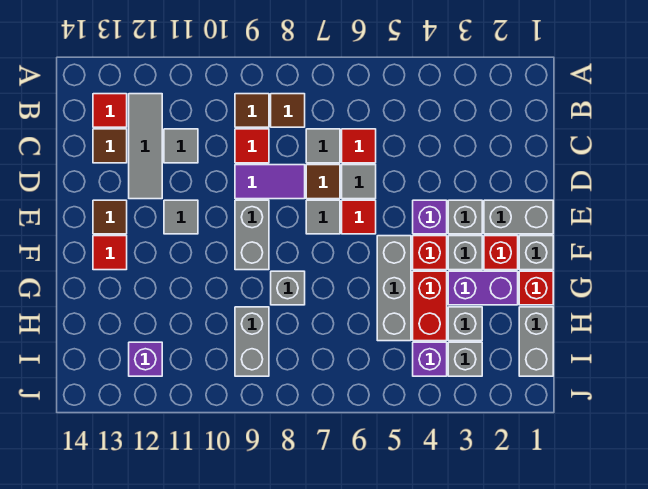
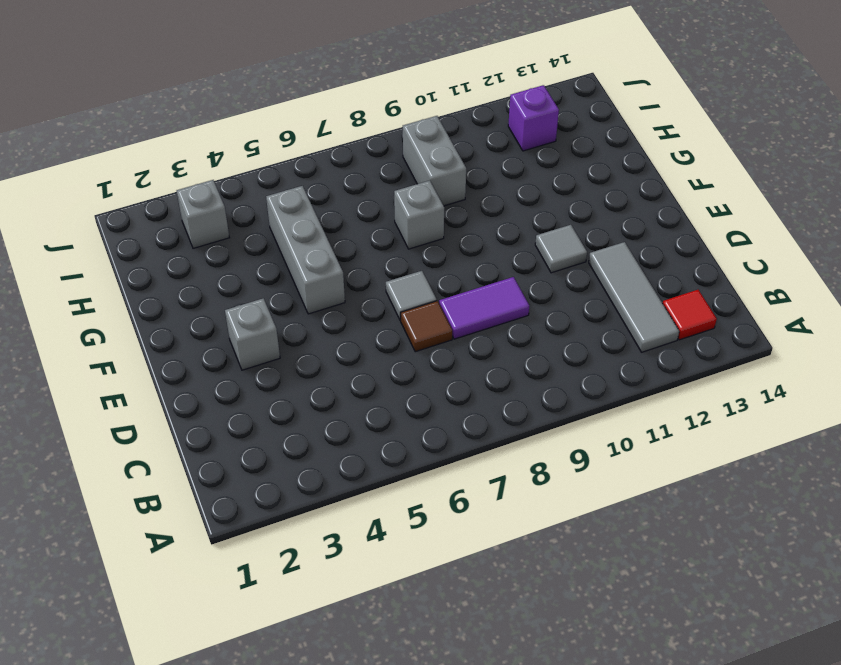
none -> brown tile B8 level 1
none -> brown tile B9 level 1
none -> red tile C6 level 1
none -> grey tile C7 level 1

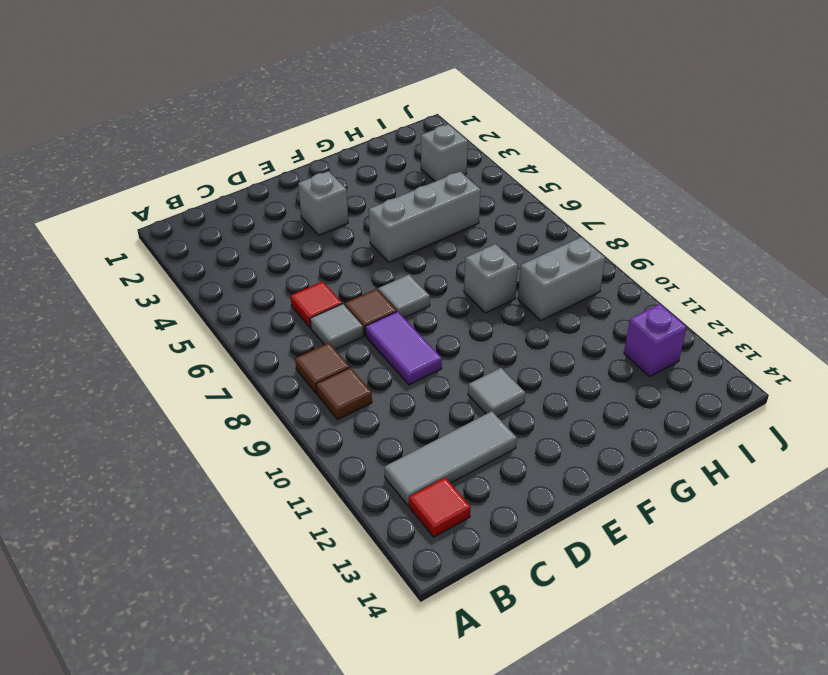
none -> red tile C9 level 1
none -> grey tile C11 level 1
none -> brown tile C13 level 1
none -> grey tile D6 level 1

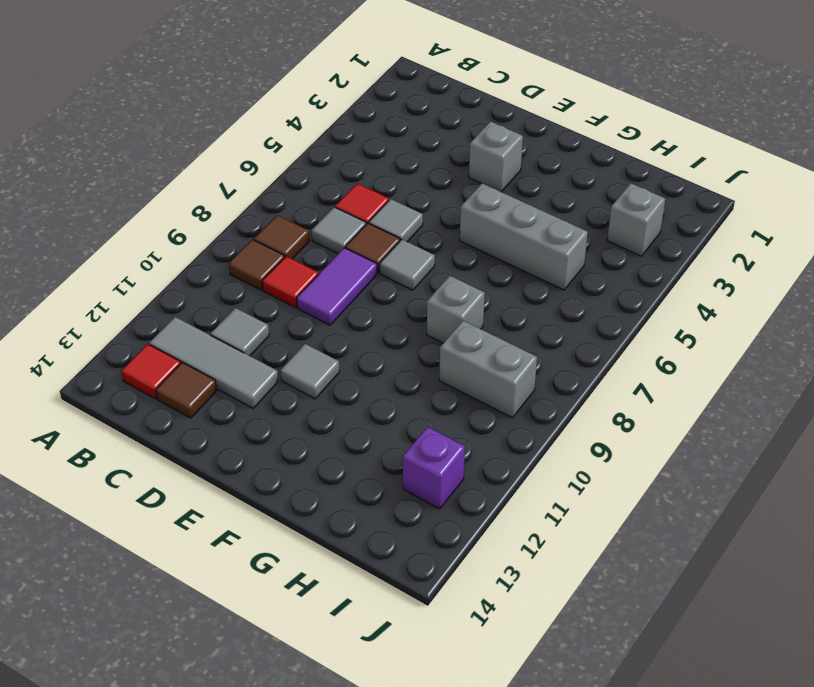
none -> grey brick E1:E2 level 1
none -> purple brick E4 level 1
none -> red tile E6 level 1
none -> grey brick E9:F9 level 1

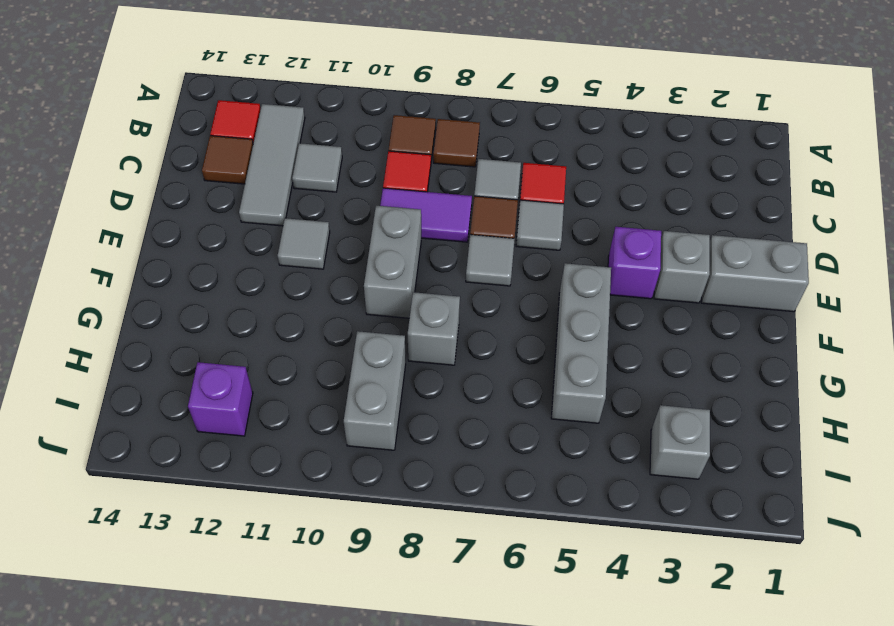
none -> red tile E6 level 1
none -> brown tile E13 level 1
none -> grey brick F1 level 1
none -> red brick F2 level 1

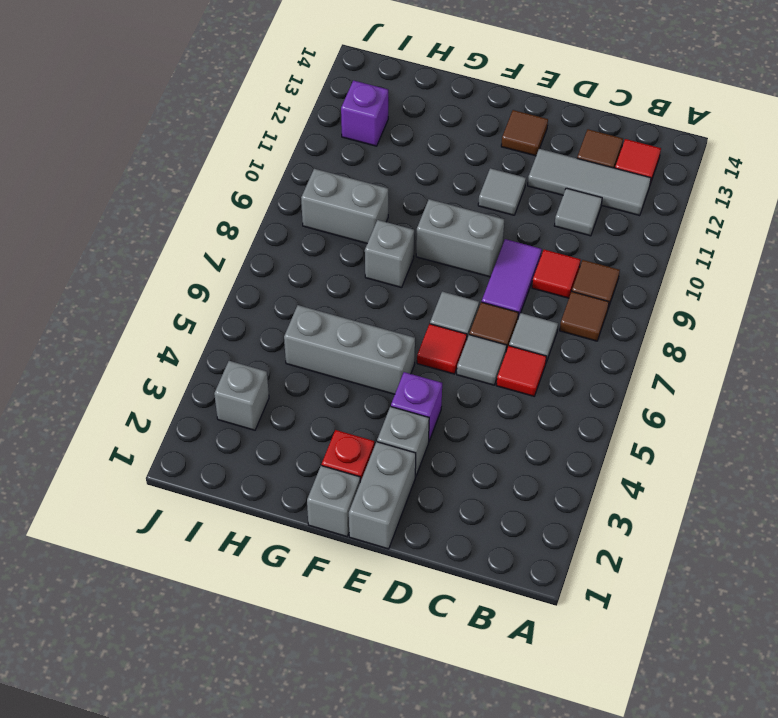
none -> grey brick F3 level 1
none -> red brick F4 level 1
none -> red tile F13 level 1
none -> red brick G1 level 1

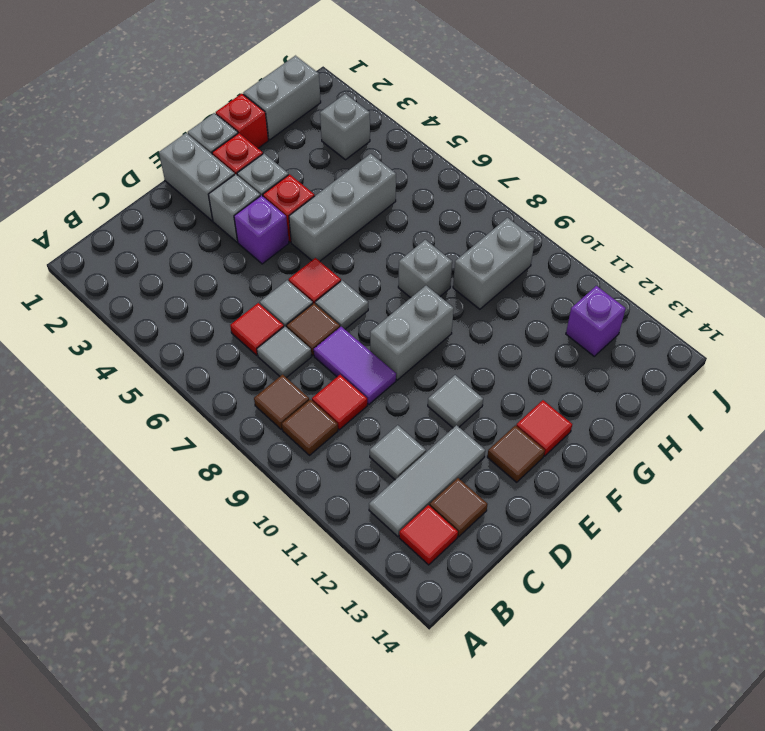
none -> purple brick G2:G3 level 1
none -> red brick G4:H4 level 1
none -> grey brick H3 level 1
none -> purple brick I4 level 1

